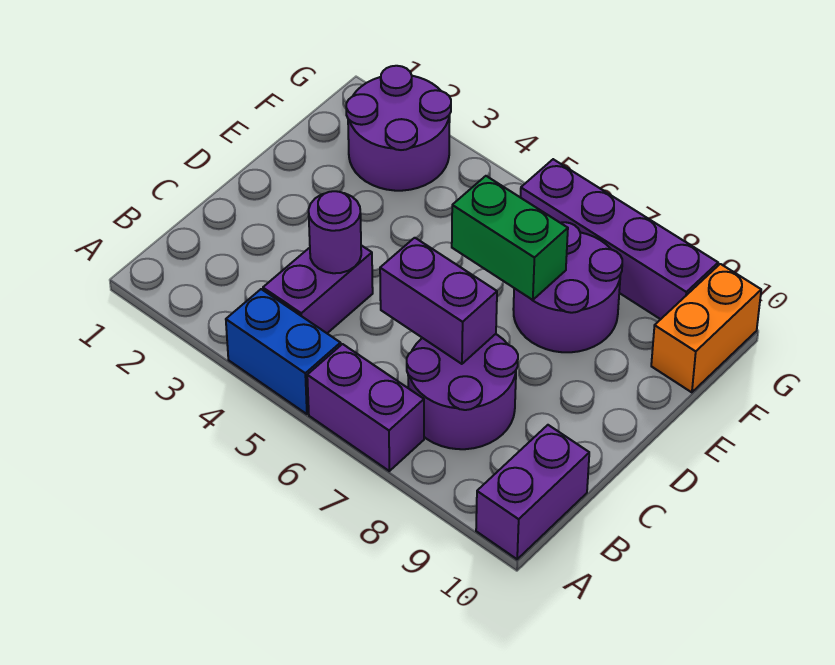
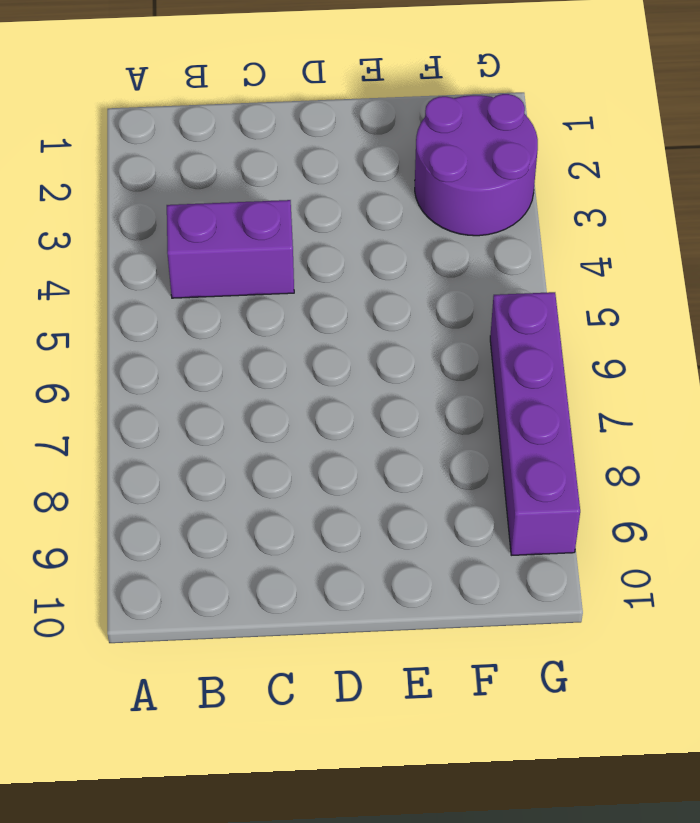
none -> blue brick A4:A5 level 1
none -> purple brick A6:A7 level 1
none -> purple brick A10:B10 level 1

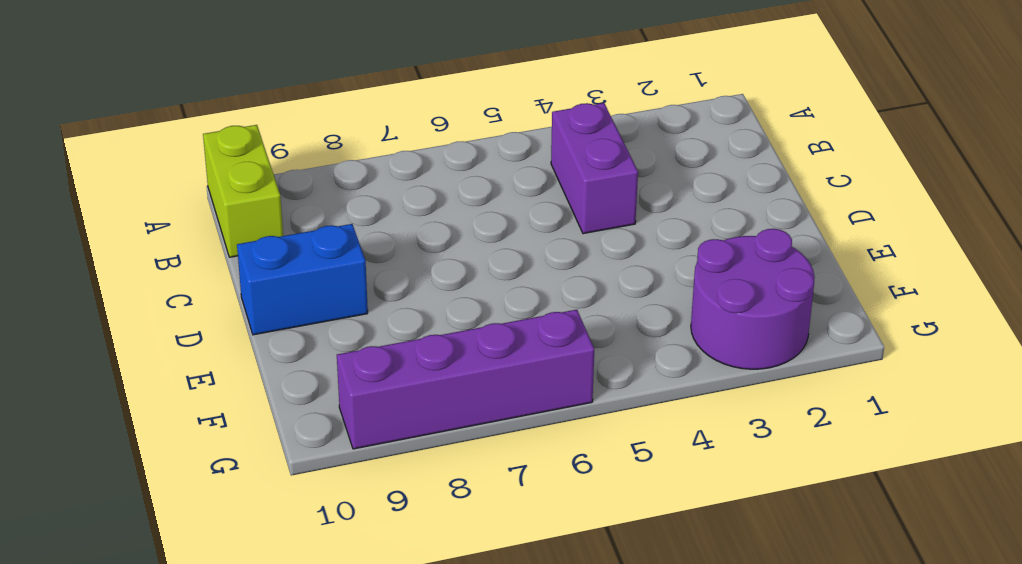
lime brick A10:B10 level 1 -> purple brick A10:B10 level 1
blue brick D9:D10 level 1 -> blue brick A4:A5 level 1
none -> purple brick A6:A7 level 1
none -> purple round brick B7:C8 level 1
none -> purple round brick E7:F8 level 1

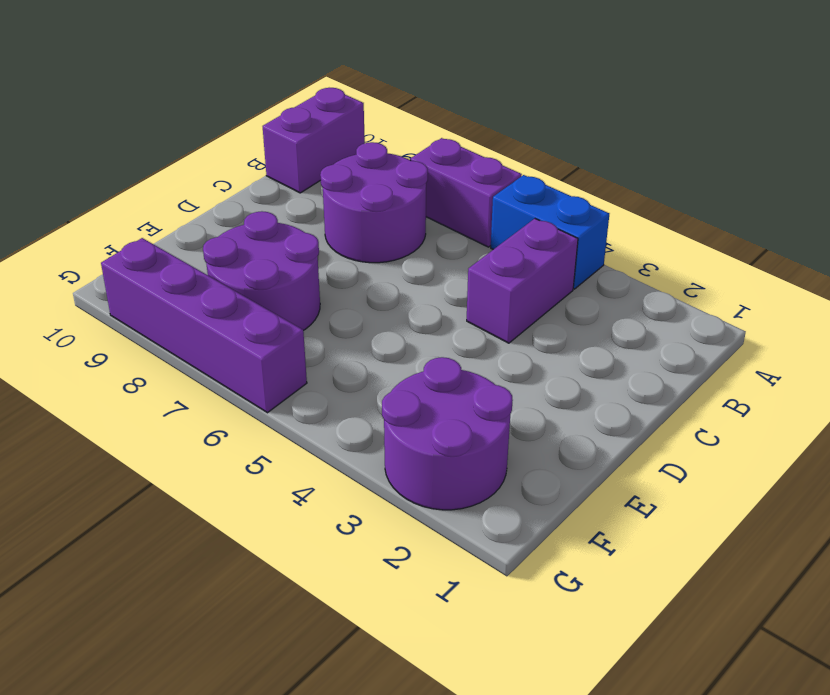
none -> orange brick F10:G10 level 1
none -> purple round brick C4 level 2
none -> purple brick C6:C7 level 2

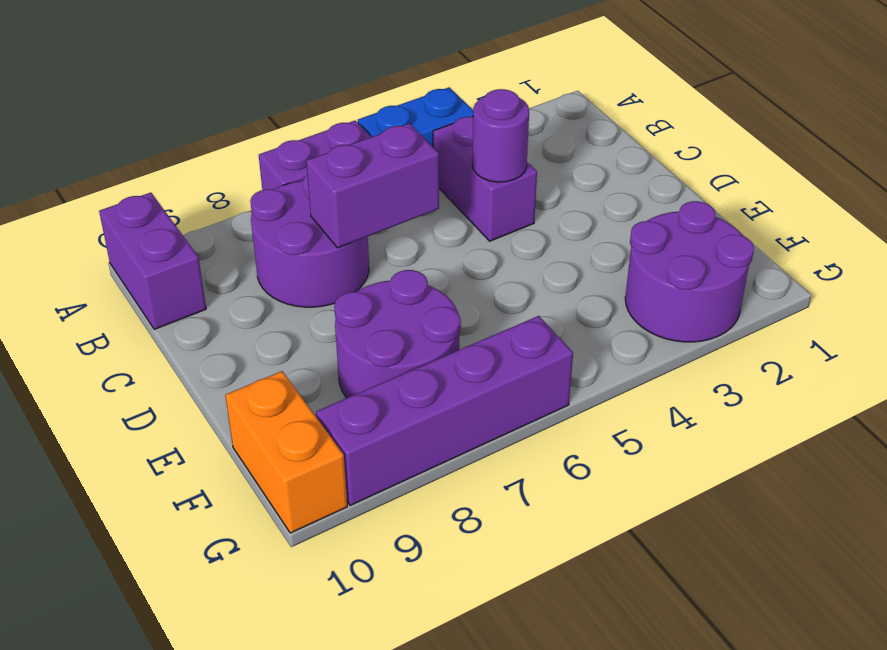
none -> green brick E6:E7 level 2

